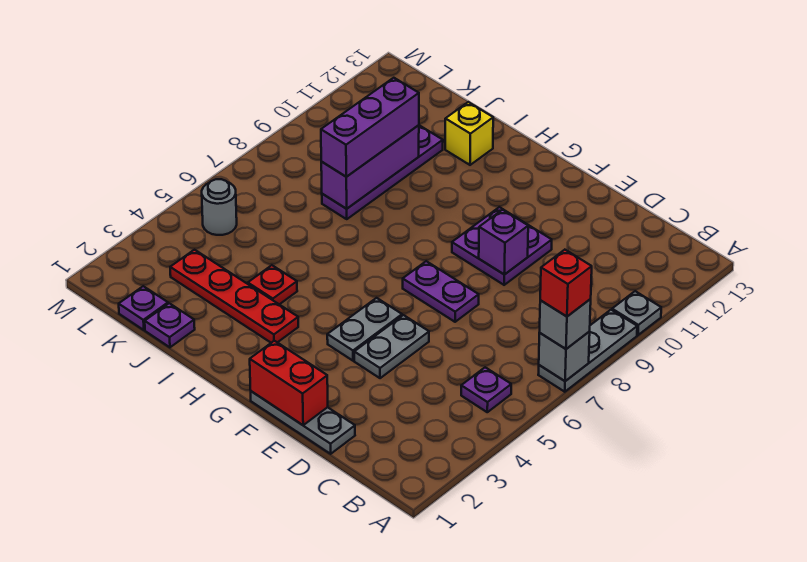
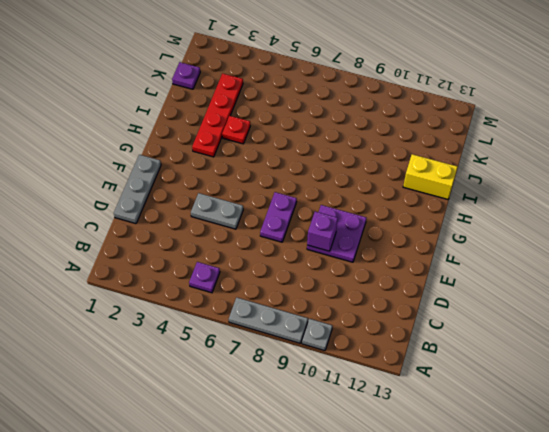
yellow brick I12:I13 level 1 -> yellow brick I12 level 1
none -> grey plate F4:F5 level 1
none -> purple plate J1 level 1
none -> purple plate J8:J11 level 1

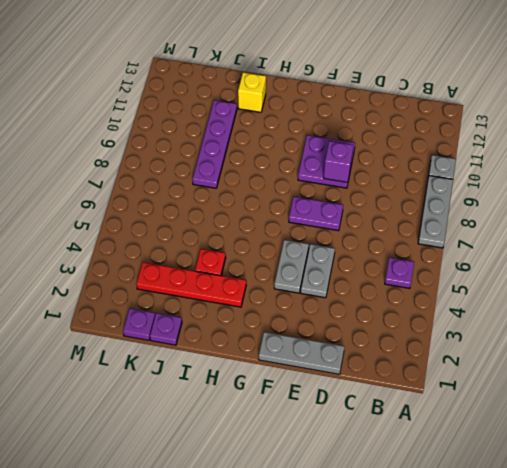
none -> grey round brick L5 level 1
none -> grey brick A7 level 2
none -> red brick E1:F1 level 2

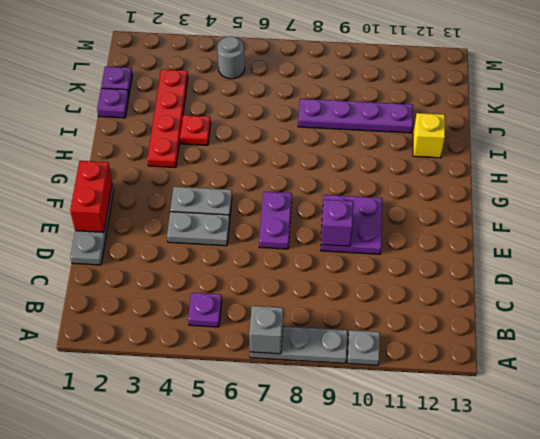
none -> purple brick J8:J10 level 2
none -> grey brick A7 level 3
none -> purple brick J8:J10 level 3

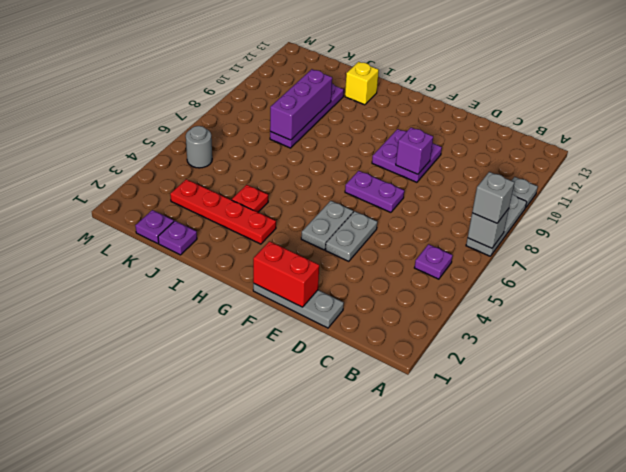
none -> purple brick J8:J10 level 3
none -> red brick A7 level 4

